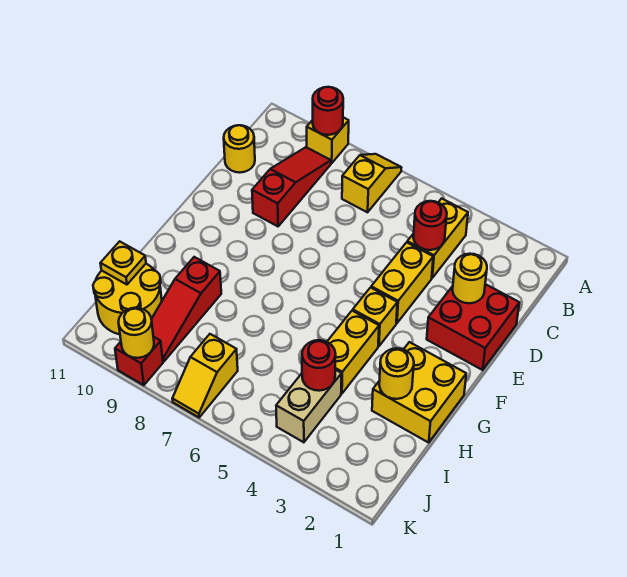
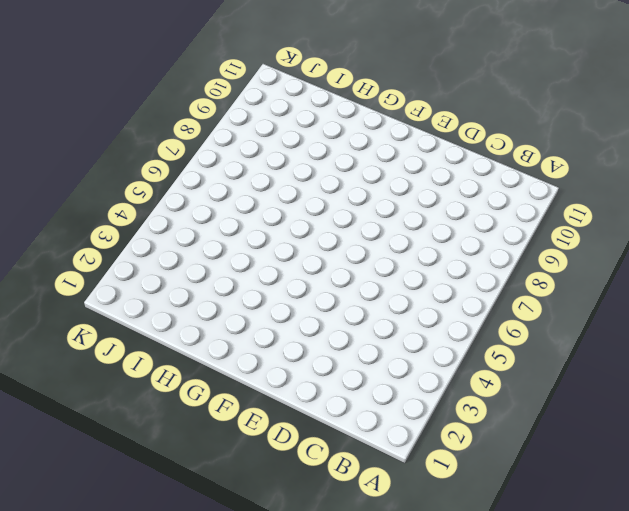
none -> yellow slope A7:B7 level 1 top B
none -> yellow brick A9 level 1
none -> yellow brick B4:C4 level 1

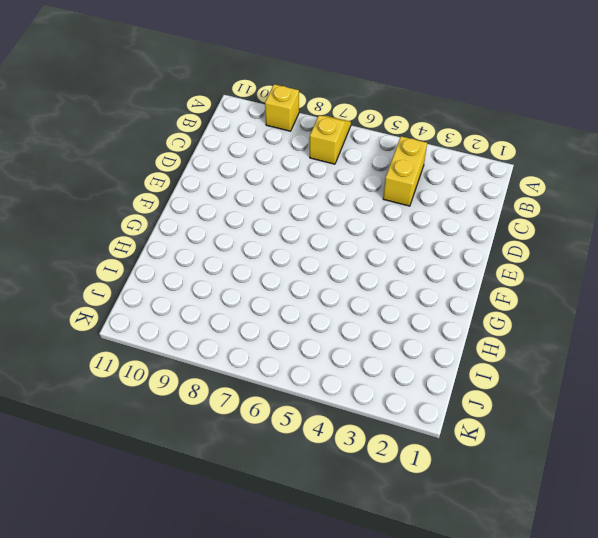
none -> red slope B9:D9 level 1 top D
none -> yellow round brick C11 level 1
none -> red brick D1:E2 level 1

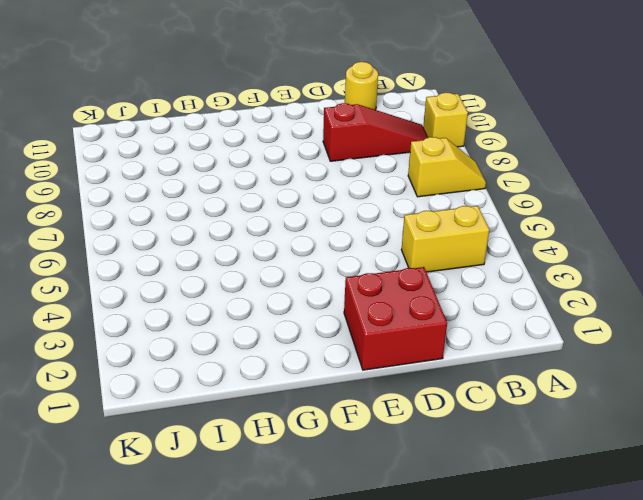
none -> yellow brick D4:E4 level 1
none -> yellow brick F4 level 1
none -> yellow brick G1:H2 level 1

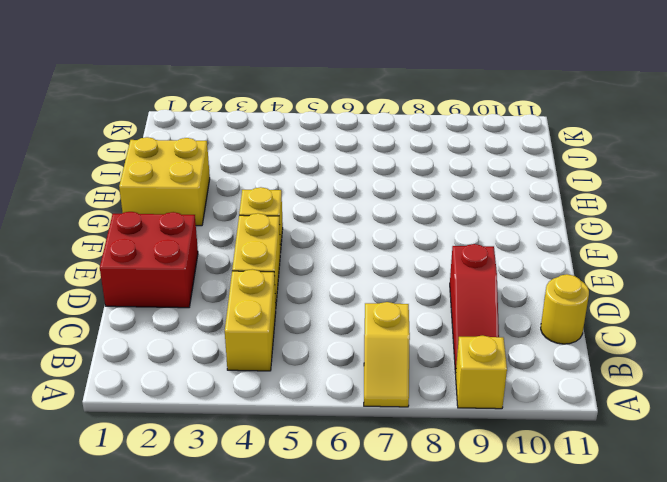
none -> yellow brick G4:H4 level 1
none -> red slope H9:J9 level 1 top H
none -> tan brick I4:J4 level 1

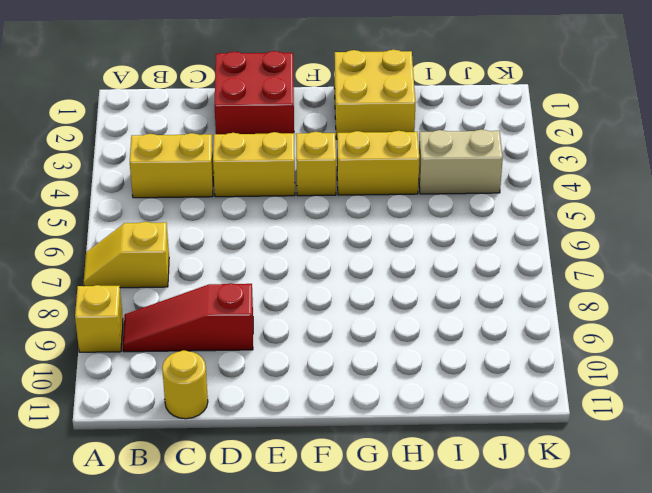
none -> red slope H9:J9 level 1 top H
none -> yellow round brick I10:J11 level 1
none -> yellow slope J7:K7 level 1 top J

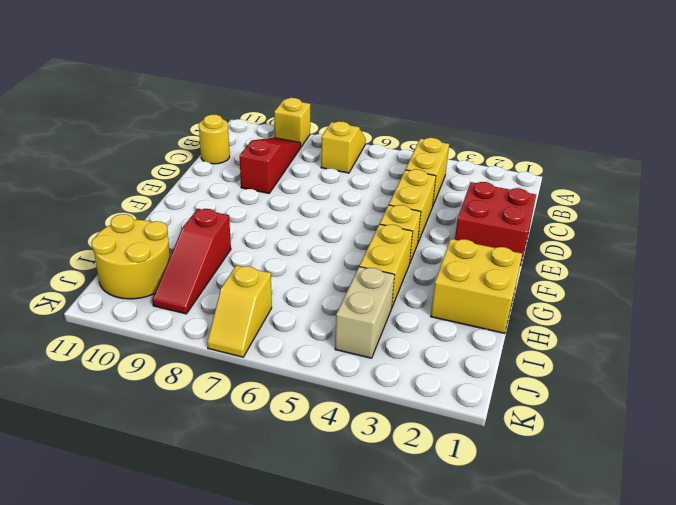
none -> red brick K9 level 1
none -> red round brick A9 level 2
none -> red round brick C4 level 2

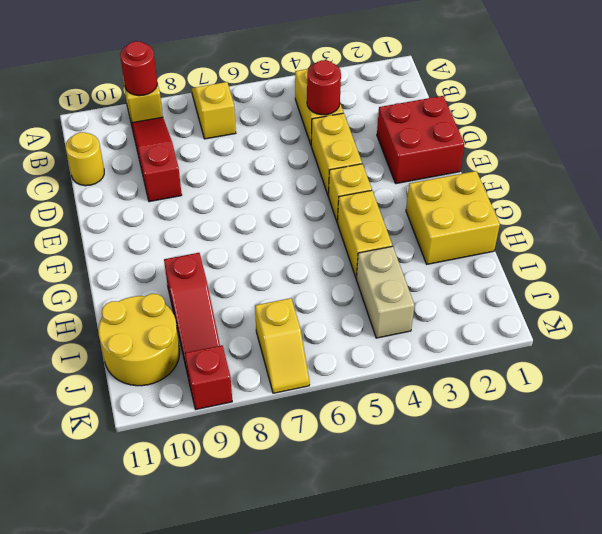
none -> yellow round brick D2 level 2
none -> yellow round brick H2 level 2
none -> red round brick I4 level 2

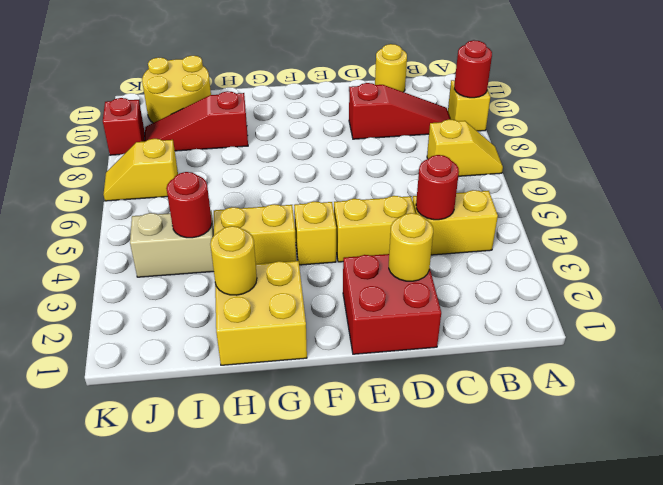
none -> yellow plate I11 level 2
none -> yellow round brick K9 level 2

